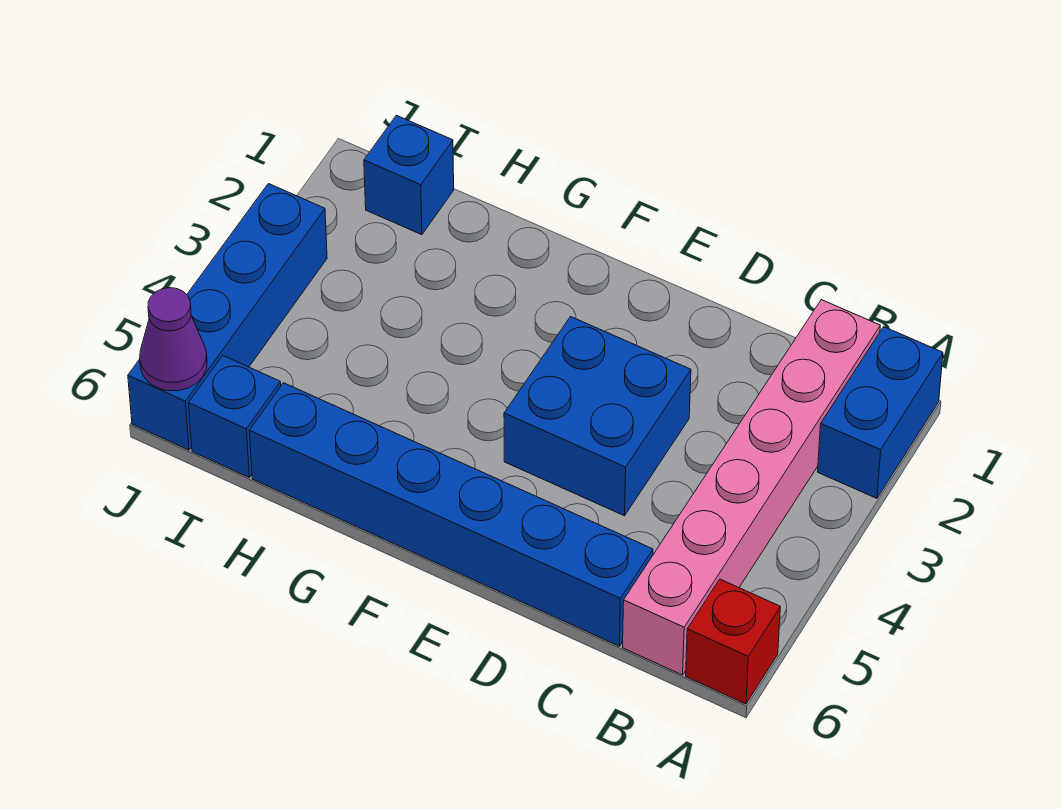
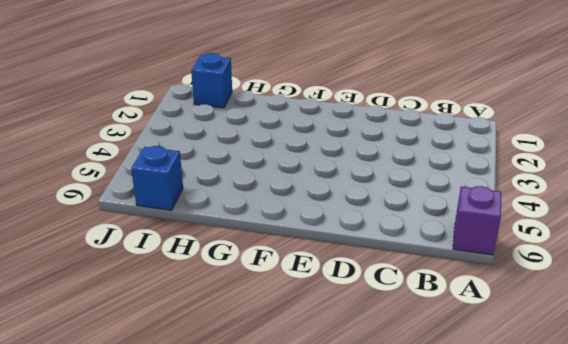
purple brick A6 level 1 -> red brick A6 level 1
none -> blue brick A1:A2 level 1
none -> pink brick B1:B6 level 1

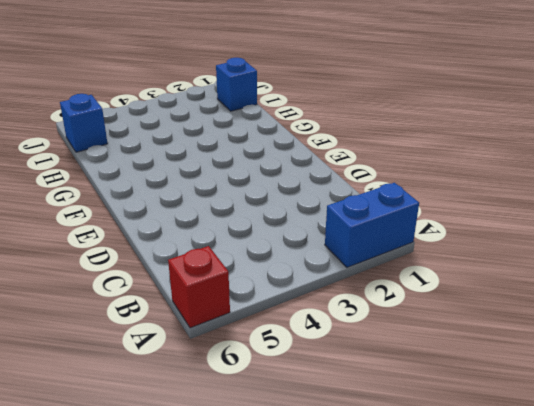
none -> pink brick B1:B6 level 1
none -> blue brick C6:H6 level 1

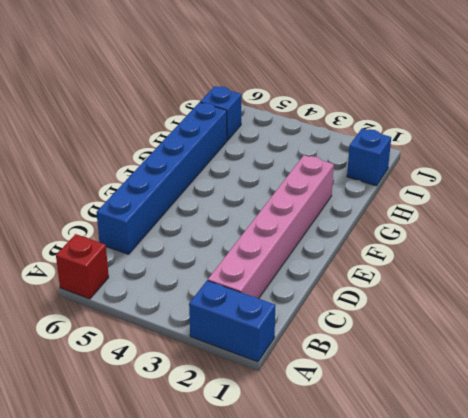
pink brick B2:G2 level 1 -> pink brick B1:B6 level 1
none -> blue brick D3:E4 level 1
none -> blue brick J3:J6 level 1

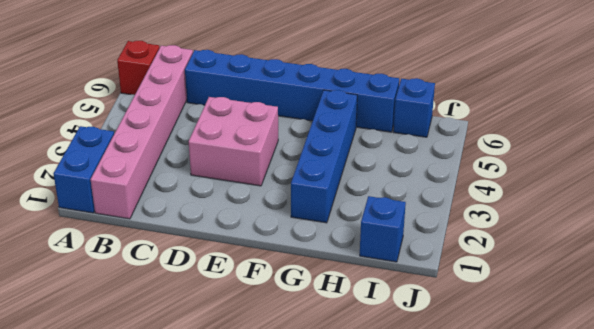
pink brick D3:E4 level 1 -> blue brick D3:E4 level 1
blue brick G2:G5 level 1 -> blue brick J3:J6 level 1
none -> purple cone J6 level 2

